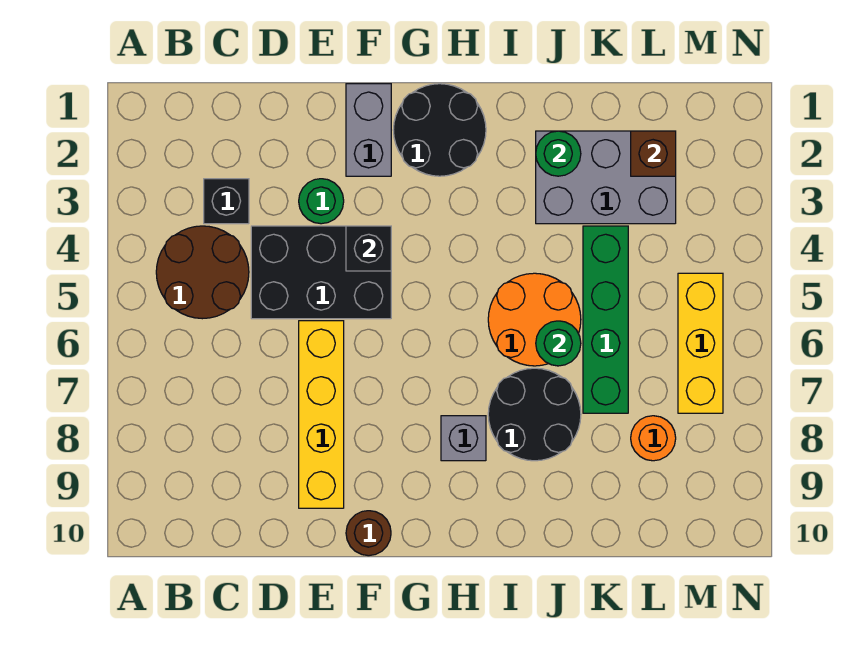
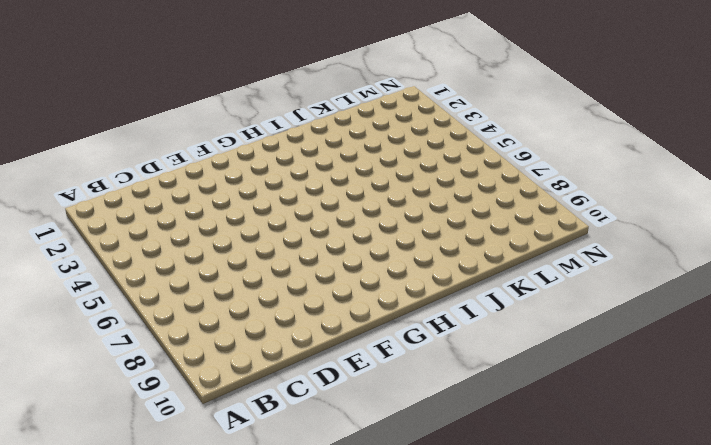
none -> brown round brick B4:C5 level 1
none -> black brick C3 level 1
none -> black brick D4:F5 level 1

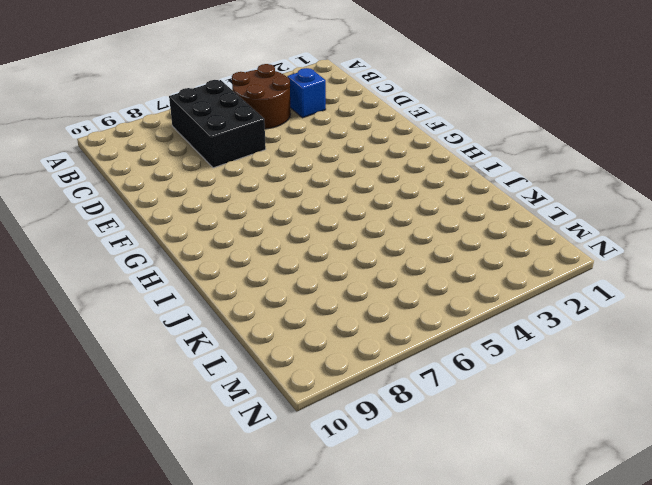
black brick B6:D7 level 1 -> black brick D4:F5 level 1
blue brick C3 level 1 -> black brick C3 level 1
none -> green round brick E3 level 1
none -> yellow brick E6:E9 level 1
none -> grey brick F1:F2 level 1

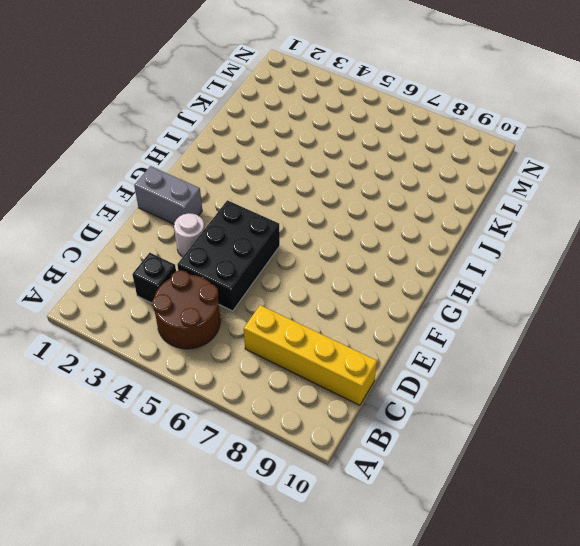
yellow brick C7:C10 level 1 -> yellow brick E6:E9 level 1
white round brick E3 level 1 -> green round brick E3 level 1
none -> brown round brick F10 level 1
none -> black round brick G1:H2 level 1
none -> grey brick H8 level 1

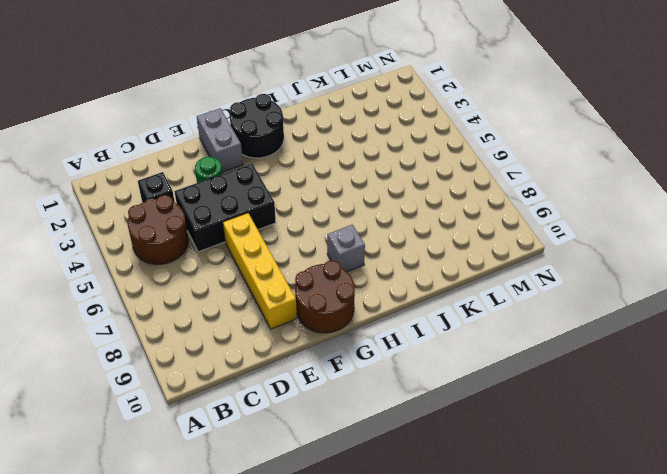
brown round brick F9:G10 level 1 -> brown round brick F10 level 1
none -> orange round brick I5:J6 level 1
none -> black round brick I7:J8 level 1
none -> grey brick J2:L3 level 1

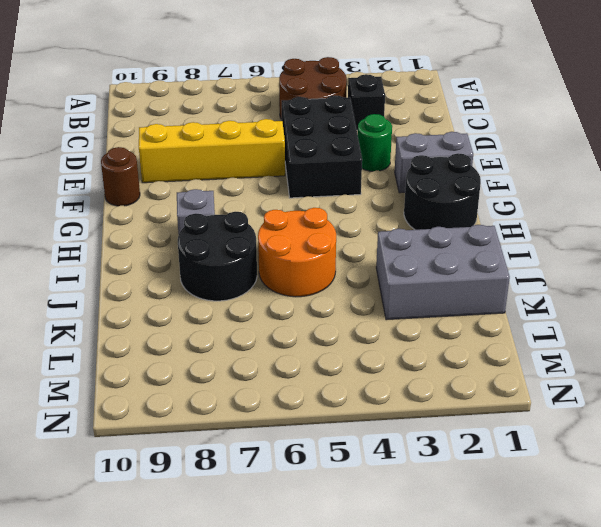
grey brick J1:K3 level 1 -> grey brick J2:L3 level 1
none -> green brick K4:K7 level 1
none -> orange round brick L8 level 1
none -> yellow brick M5:M7 level 1

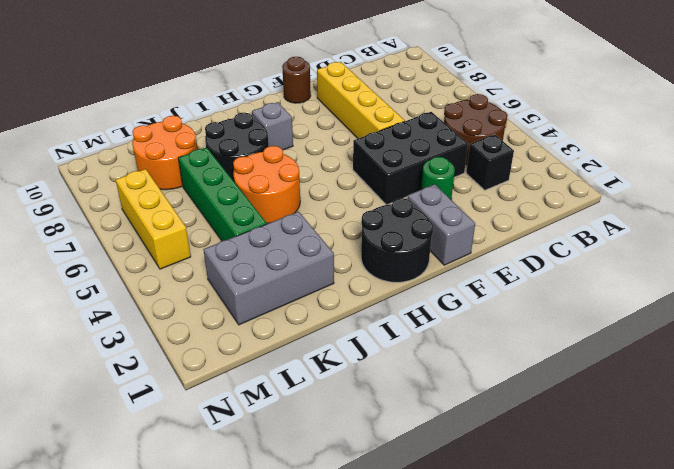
orange round brick K8:L9 level 1 -> orange round brick L8 level 1
none -> black brick F4 level 2
none -> green round brick J2 level 2
none -> green round brick J6 level 2

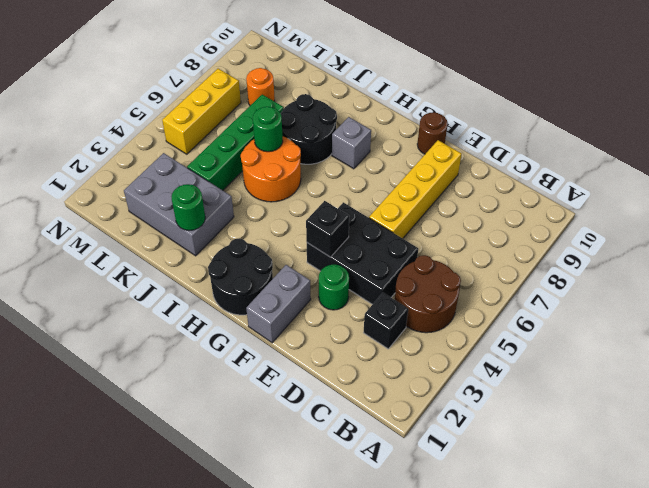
none -> brown brick L2 level 2

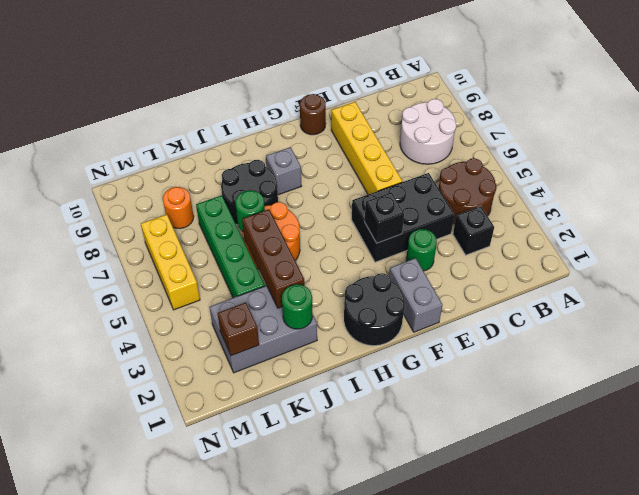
white round brick B7:C8 level 1 -> none
brown brick J3:J5 level 2 -> none

